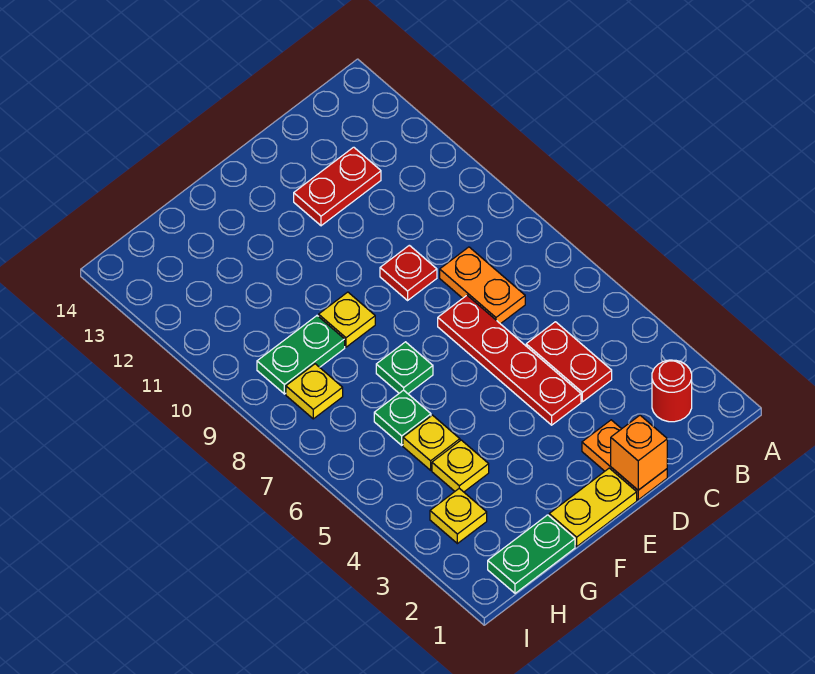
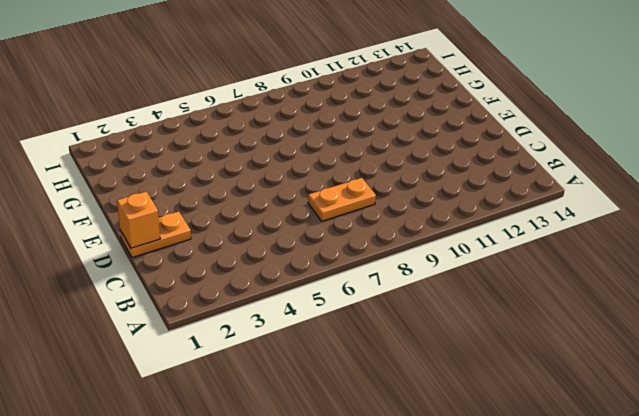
none -> red round brick B2 level 1
none -> red plate C4:C5 level 1
none -> red plate C12:D12 level 1

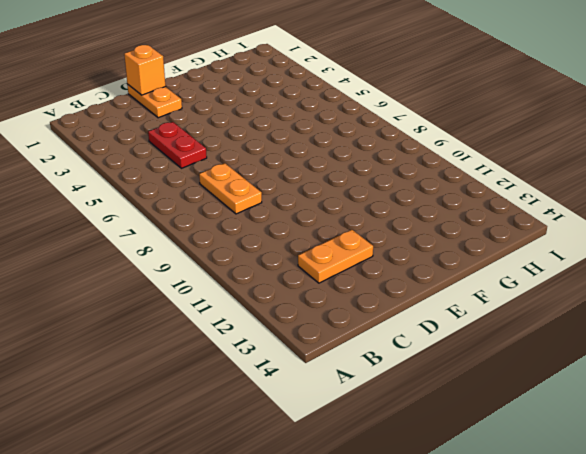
orange plate C12:D12 level 1 -> red plate C12:D12 level 1
none -> red round brick B2 level 1
none -> red plate D4:D7 level 1
none -> red plate D9 level 1

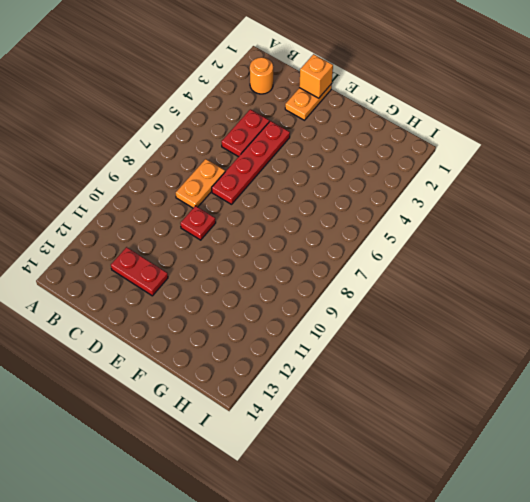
orange round brick B2 level 1 -> red round brick B2 level 1
none -> yellow plate E1:F1 level 1
none -> green plate F7 level 1
none -> yellow plate F9 level 1

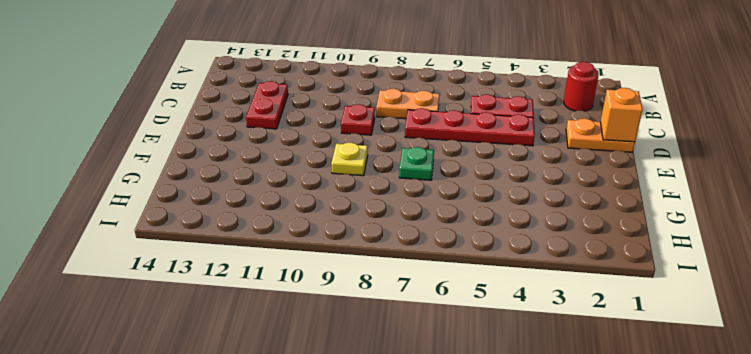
none -> yellow plate E1:F1 level 1
none -> green plate G1:H1 level 1
none -> yellow plate G4 level 1

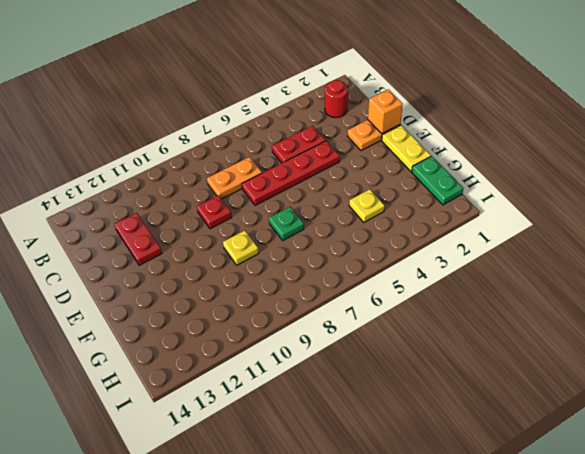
none -> yellow plate G5 level 1
none -> green plate G6 level 1
none -> green plate G9:H9 level 1

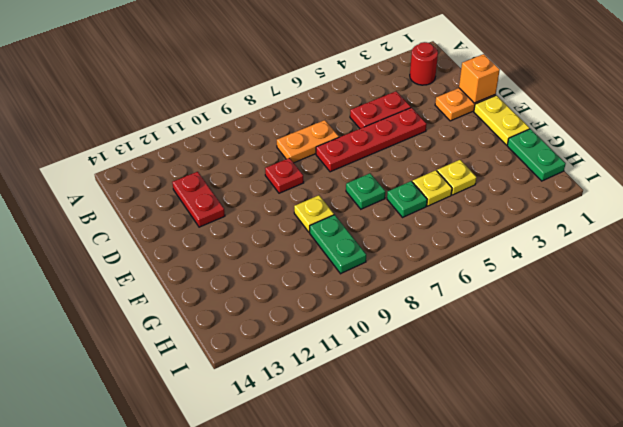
none -> yellow plate H3 level 1
none -> yellow plate H8 level 1

